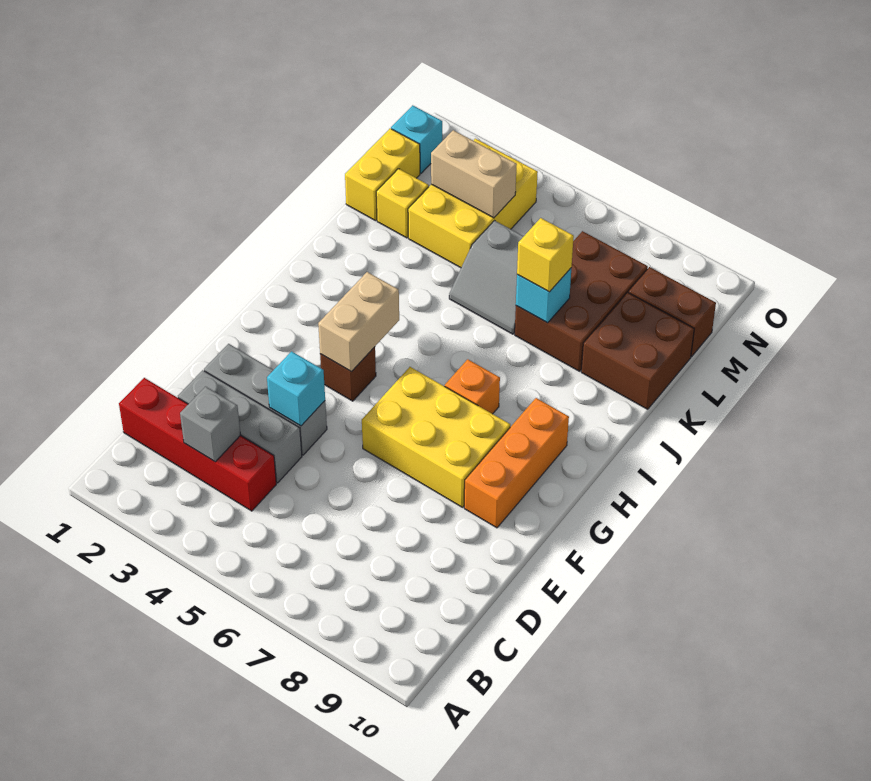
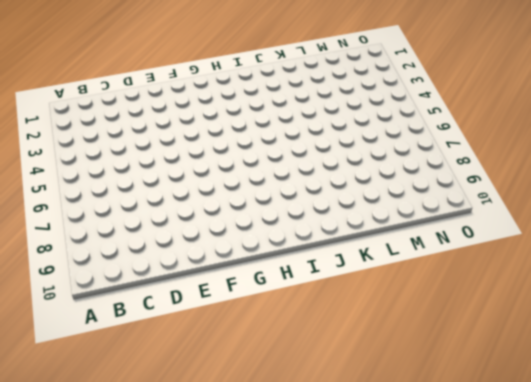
none -> red brick C1:C4 level 1
none -> grey brick D2:D4 level 1
none -> grey brick E2:E4 level 1

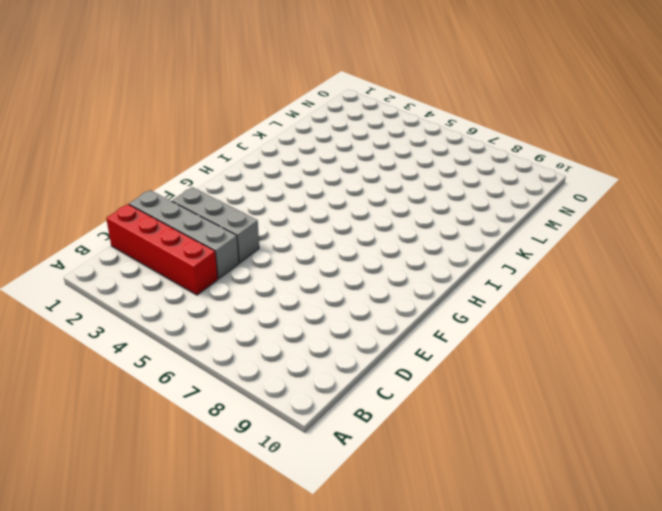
grey brick D1:D4 level 1 -> grey brick D2:D4 level 1
none -> yellow brick F6:G8 level 1
none -> orange brick F9:H9 level 1
none -> brown brick G4 level 1

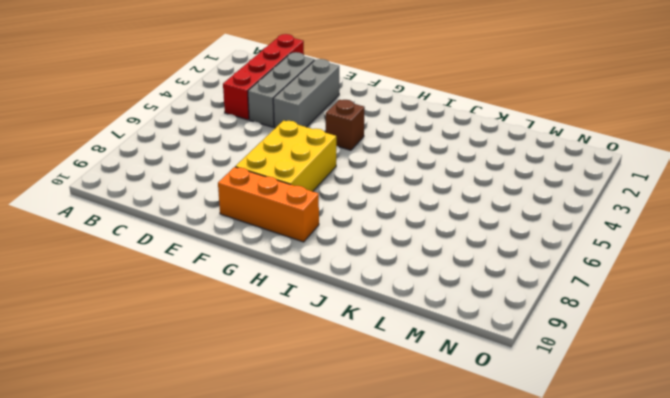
none -> orange brick H7 level 1
none -> grey slope K5:L6 level 1 top L
none -> brown brick K7:M8 level 1

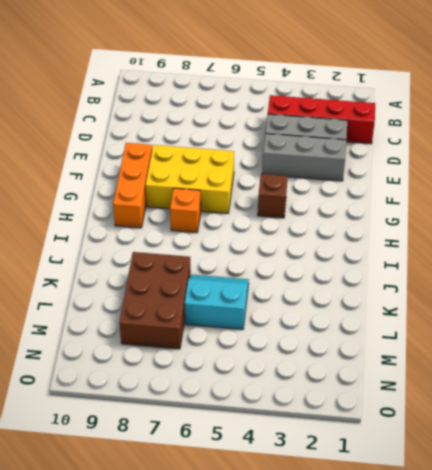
cyan slope K5:L6 level 1 top L -> grey slope K5:L6 level 1 top L
none -> brown brick K9:L10 level 1
none -> yellow brick L1:M1 level 1
none -> yellow brick L2 level 1

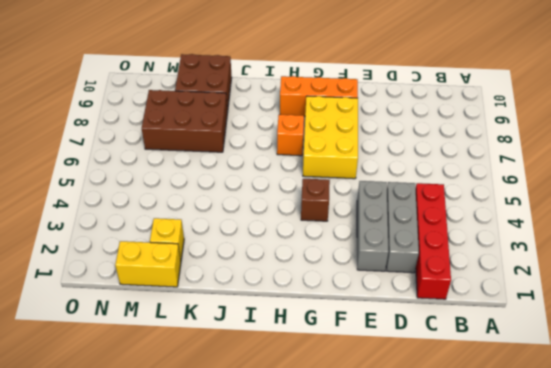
none -> grey slope K5:L6 level 1 top L
none -> yellow brick L3:N4 level 1
none -> brown brick M9:M10 level 1

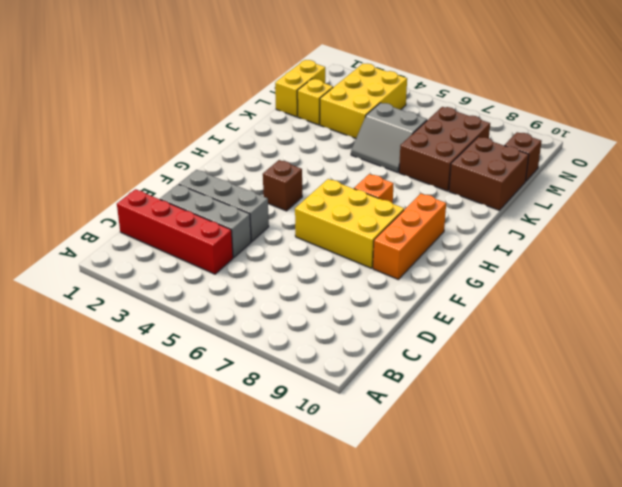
brown brick M10 level 1 -> brown brick M9:M10 level 1
none -> cyan brick N1 level 1
none -> grey brick C3 level 2
none -> cyan brick E4 level 2

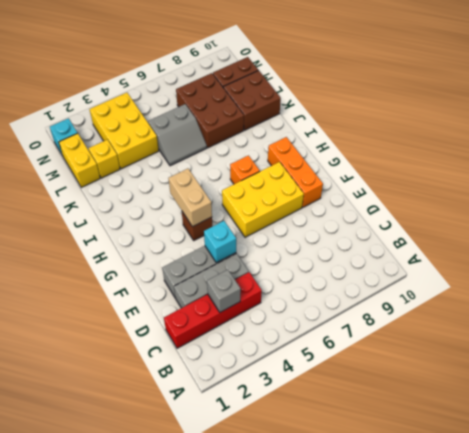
none -> cyan brick K7 level 2
none -> tan brick M3:M4 level 2
none -> yellow brick K7 level 3

